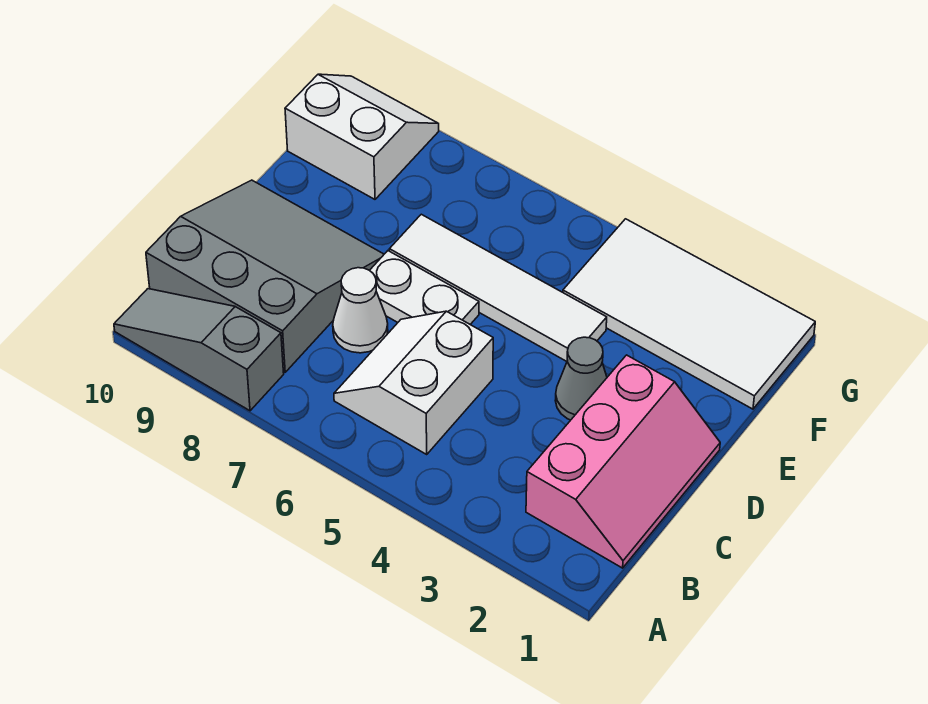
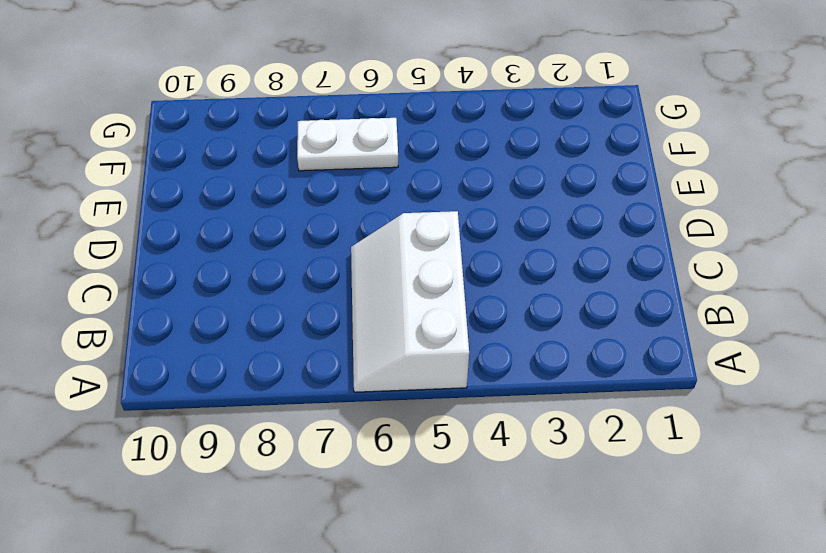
white slope A5:C6 level 1 top 5 -> white slope B5:C6 level 1 top 5
white plate F6:F7 level 1 -> white plate D6:D7 level 1
none -> grey slope A8:A10 level 1 top 8
none -> pink slope B1:D2 level 1 top 2

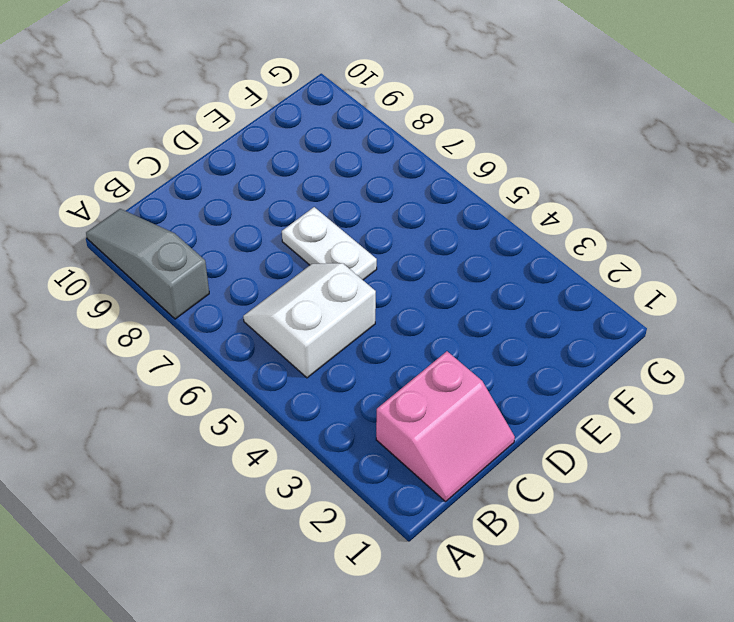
pink slope B1:C2 level 1 top 2 -> pink slope B1:D2 level 1 top 2
none -> grey slope B8:D10 level 1 top B
none -> white cone C7 level 1

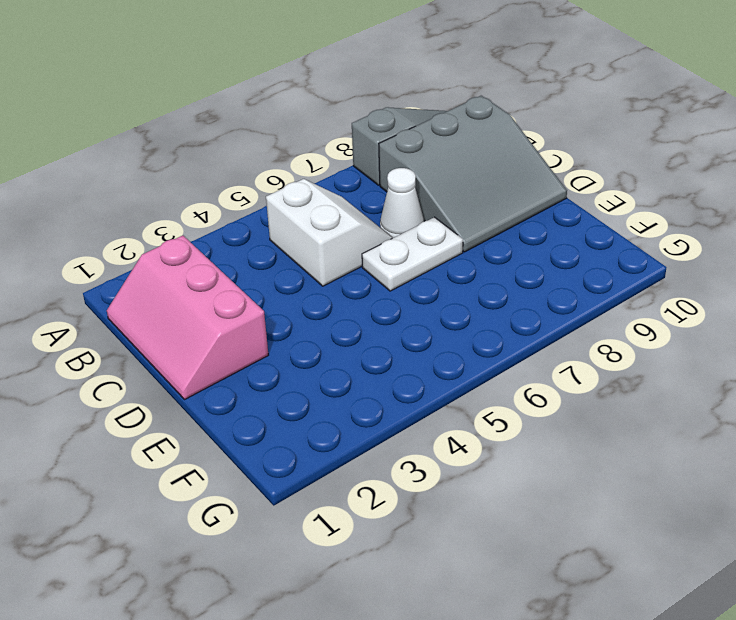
none -> grey cone D3 level 1
none -> white tile E4:E7 level 1

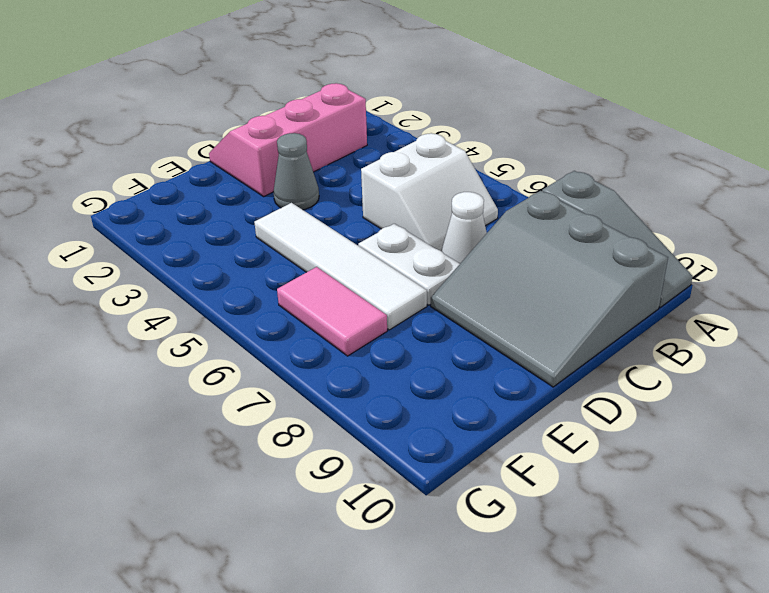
pink tile F6:F7 level 1 -> none
none -> white tile F1:G4 level 1
none -> white slope F9:G10 level 1 top F

